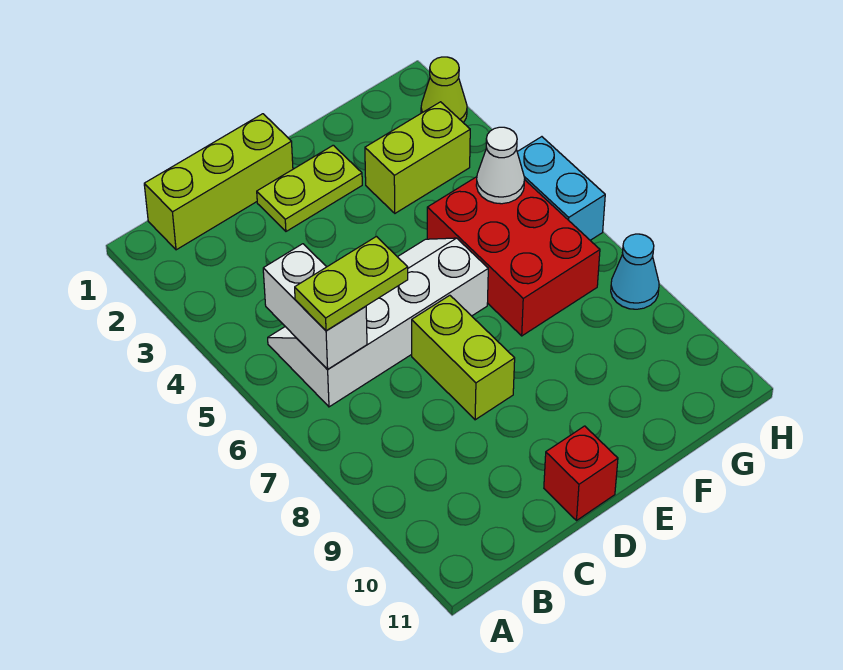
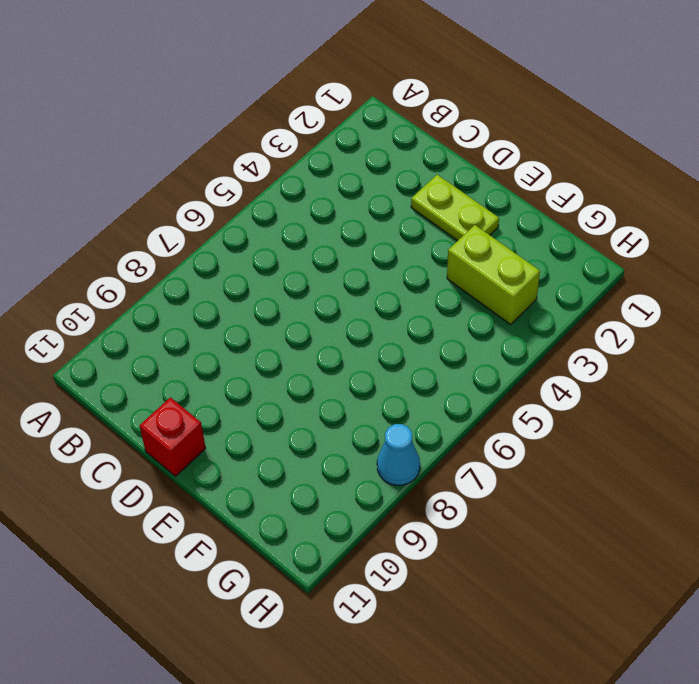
none -> lime brick B1:D1 level 1
none -> white slope B5:E6 level 1 top 6
none -> lime brick D7:D8 level 1

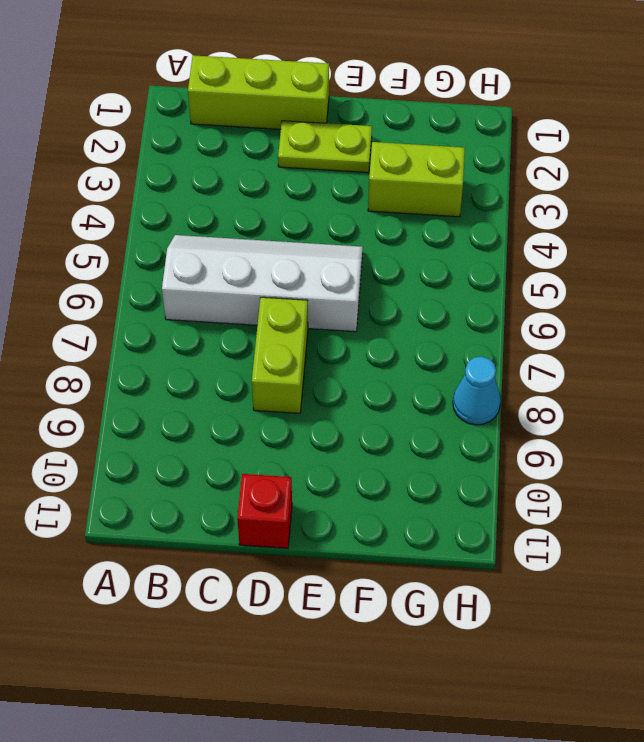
none -> red brick F5:G7 level 1
none -> lime cone H2 level 1
none -> cyan brick H5:H6 level 1

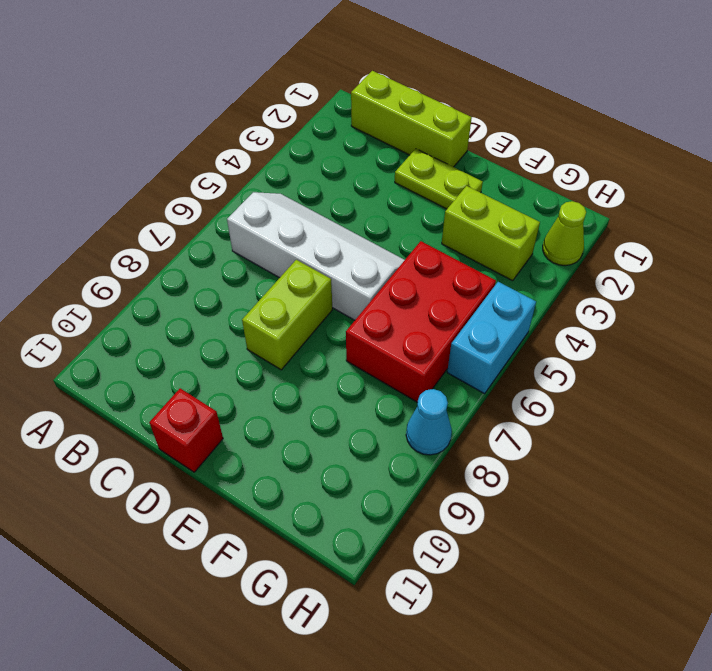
none -> white brick B5:B6 level 2
none -> white cone G5 level 2
none -> lime plate B6:C6 level 3

